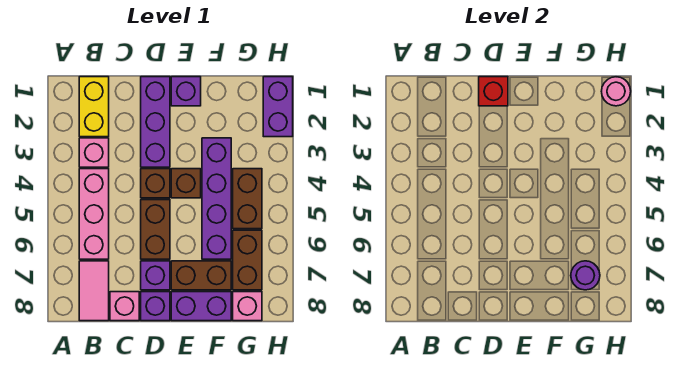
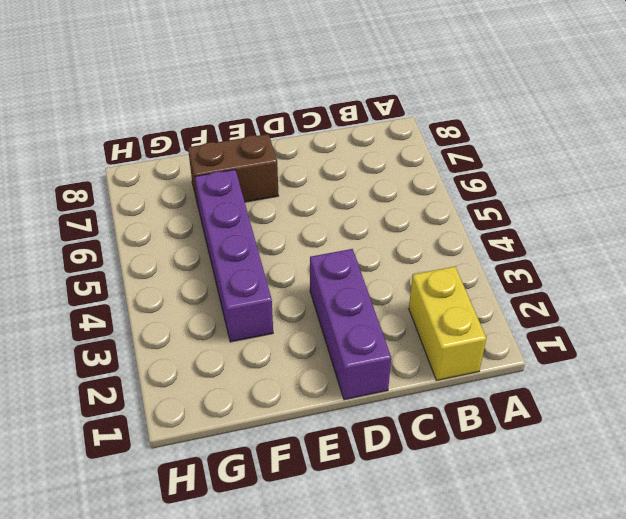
none -> pink brick B3 level 1
none -> pink brick B4:B6 level 1
none -> pink tile B7:B8 level 1

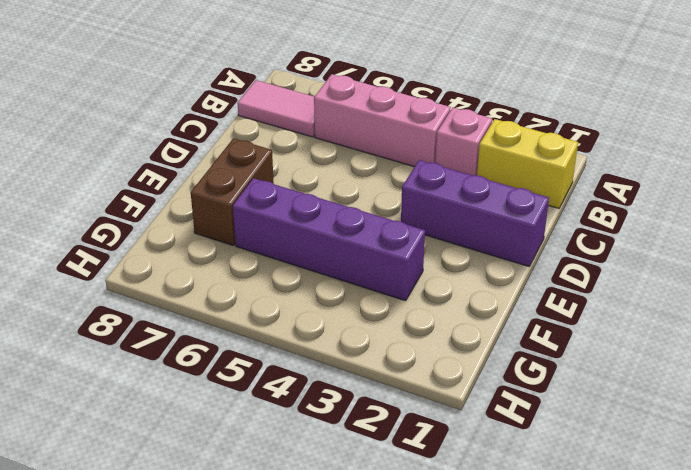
none -> pink brick C8 level 1
none -> brown brick D4 level 1
none -> brown brick D5:D6 level 1

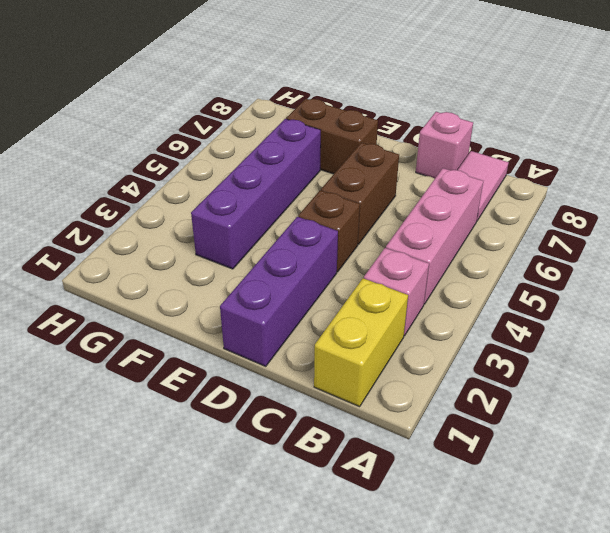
none -> purple brick D7 level 1
none -> purple brick D8 level 1
none -> purple brick E1 level 1

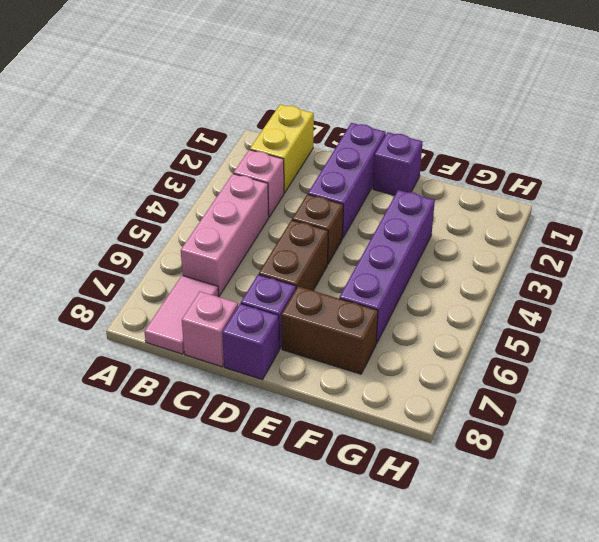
none -> brown brick E4 level 1
none -> purple brick E8:F8 level 1
none -> brown brick G4:G5 level 1

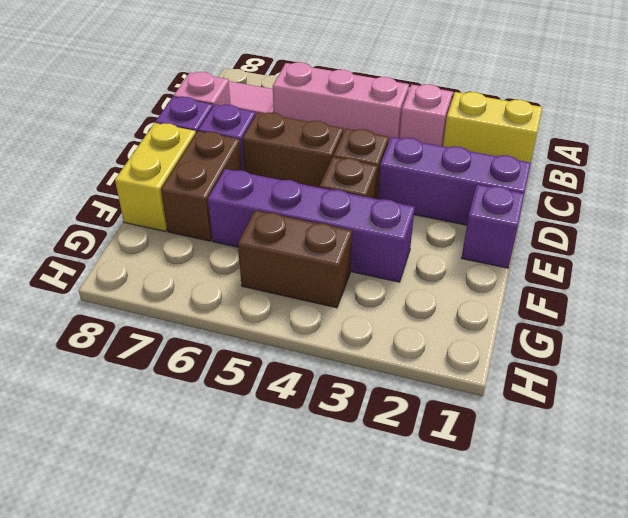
yellow brick E8:F8 level 1 -> purple brick E8:F8 level 1
none -> brown brick G6:G7 level 1
none -> pink brick G8 level 1
none -> purple brick H1:H2 level 1

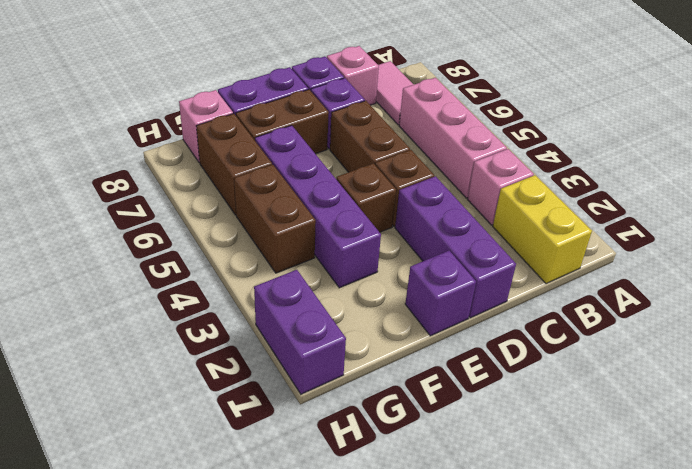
none -> red brick D1 level 2
none -> purple round brick G7 level 2
none -> pink round brick H1 level 2

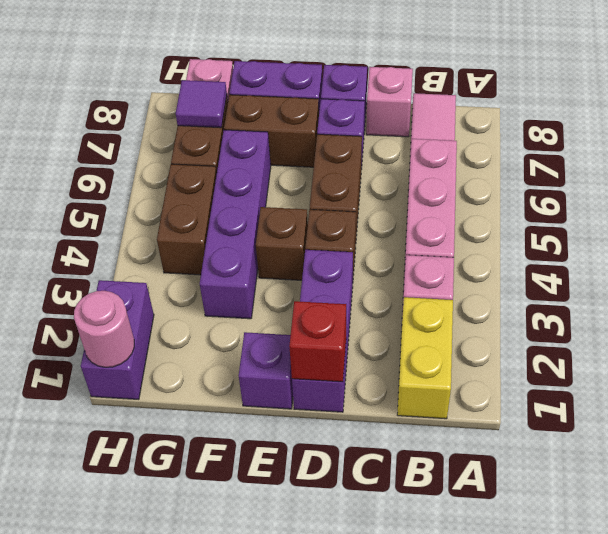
purple tile G7 level 2 -> purple round brick G7 level 2

